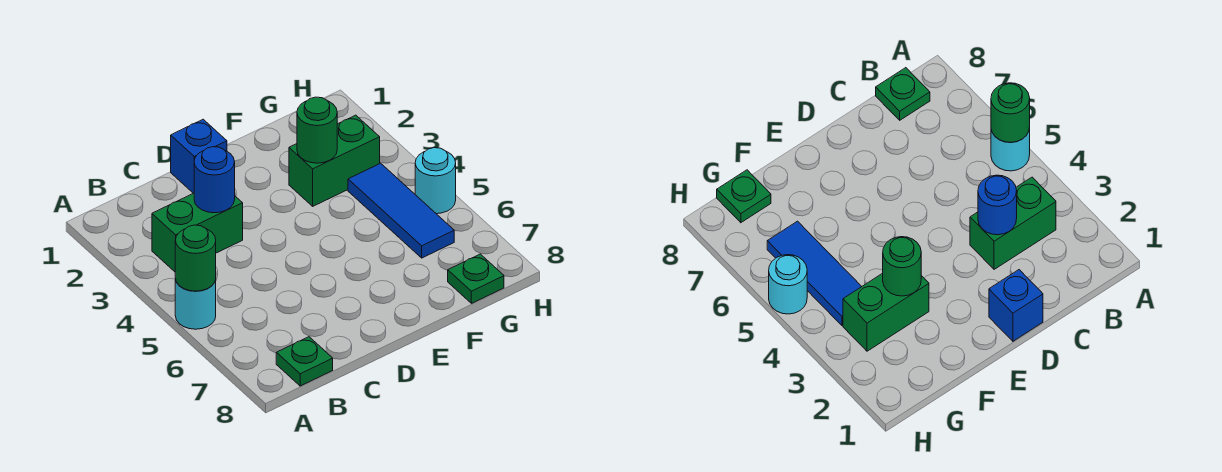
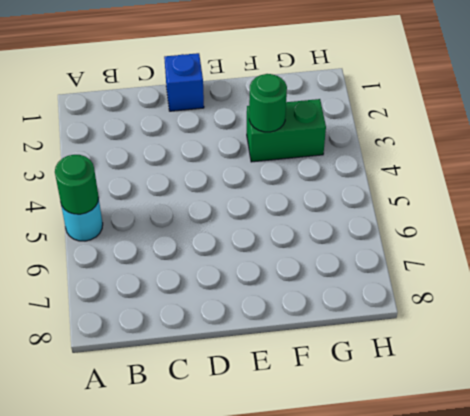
none -> green brick B3:C3 level 1
none -> green plate B8 level 1

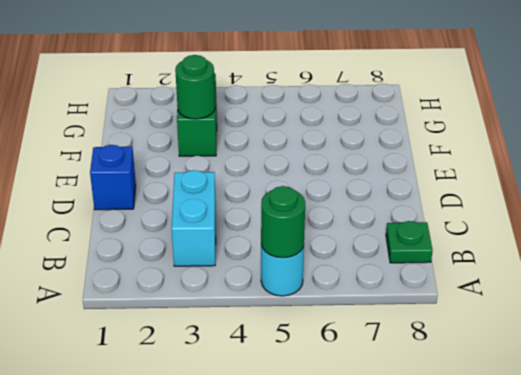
cyan brick B3:C3 level 1 -> green brick B3:C3 level 1
none -> blue tile G4:G6 level 1
none -> green plate G8 level 1

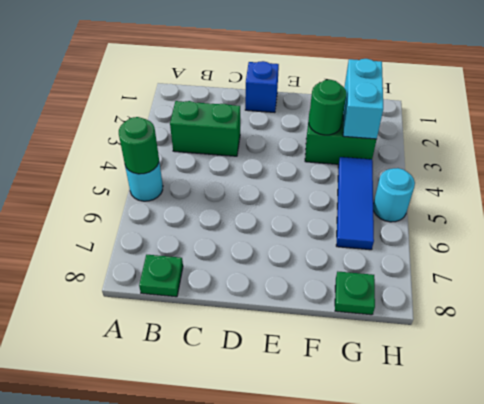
cyan brick G2:G3 level 2 -> none
none -> blue round brick C3 level 2

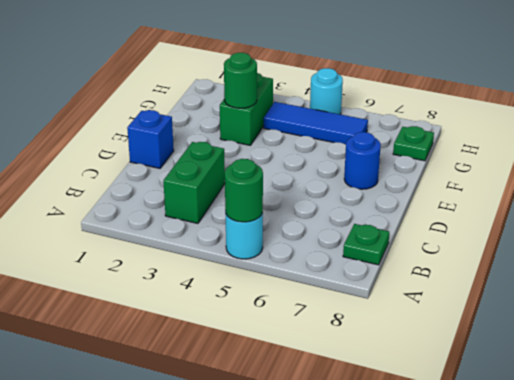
blue round brick E7 level 1 -> blue round brick C3 level 2

